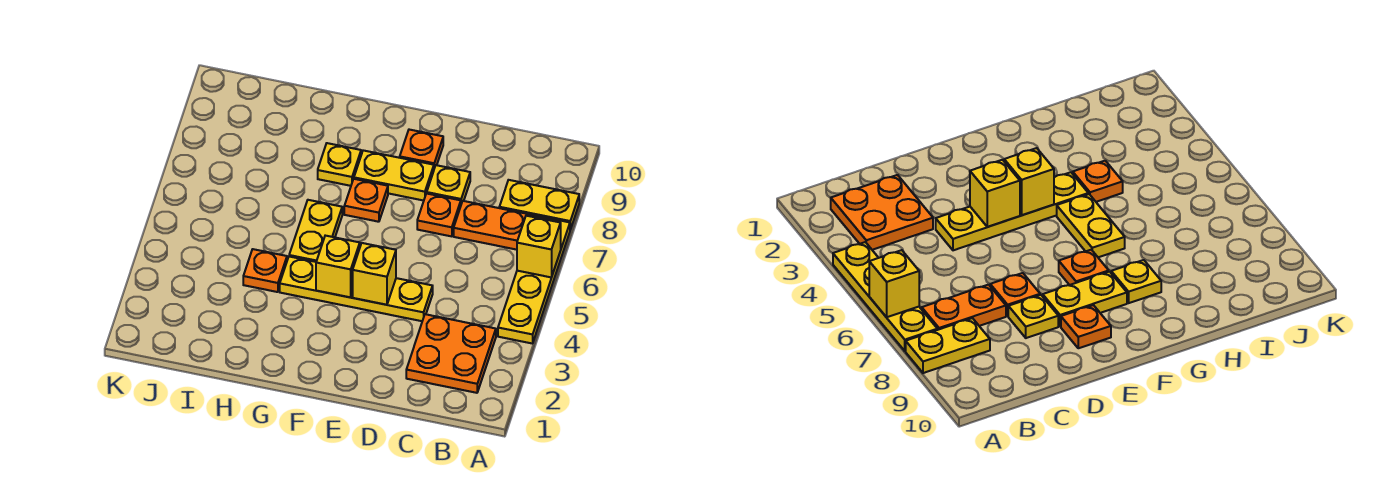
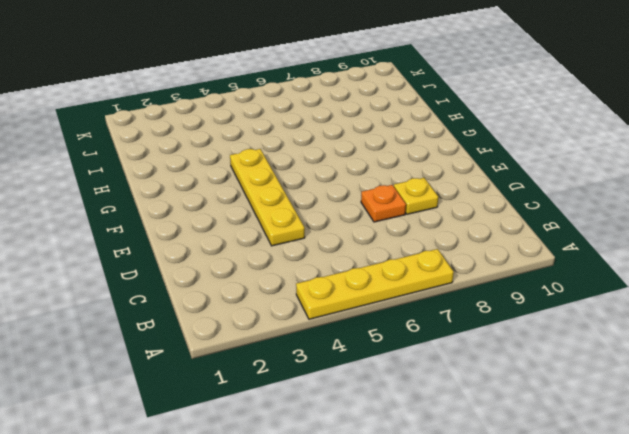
none -> yellow plate A8:B8 level 1
none -> orange plate B2:C3 level 1
none -> orange plate B7:C7 level 1

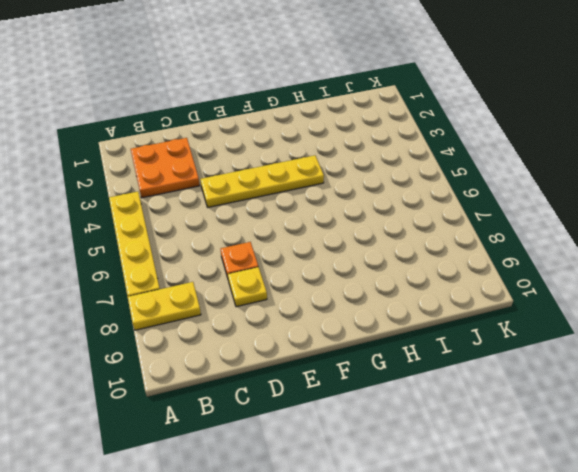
none -> orange plate B7:C7 level 1
none -> yellow plate E8:F8 level 1
none -> orange plate E9 level 1

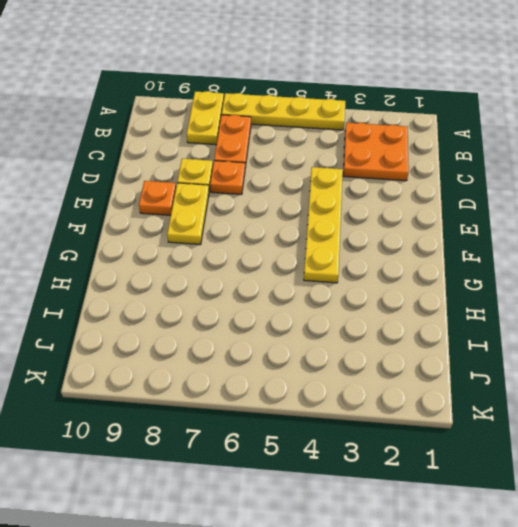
none -> orange plate F7 level 1
none -> yellow plate G5:G6 level 1
none -> yellow plate G8 level 1

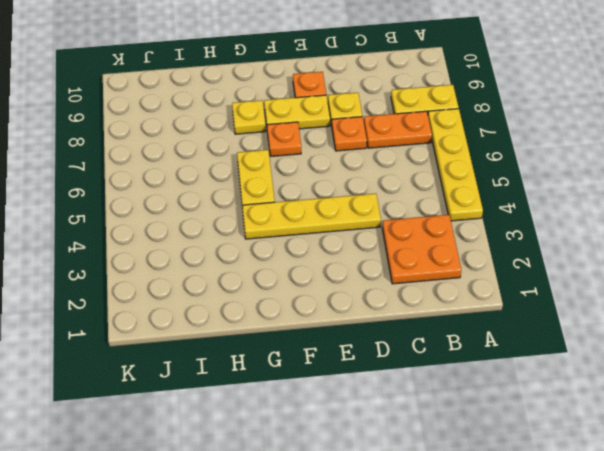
none -> orange plate H4 level 1
none -> yellow brick A6 level 2
none -> yellow brick E4 level 2

